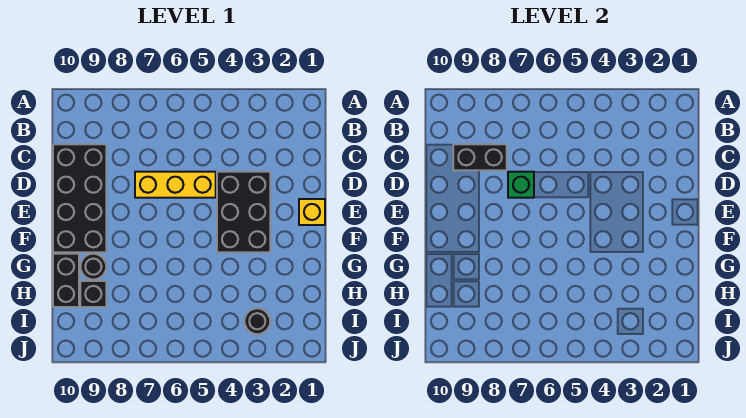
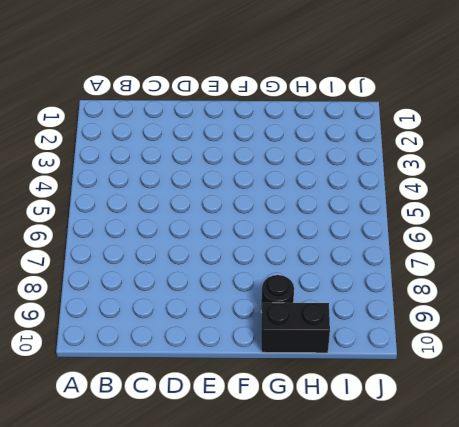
none -> black brick C9:F10 level 1
none -> black brick D3:F4 level 1

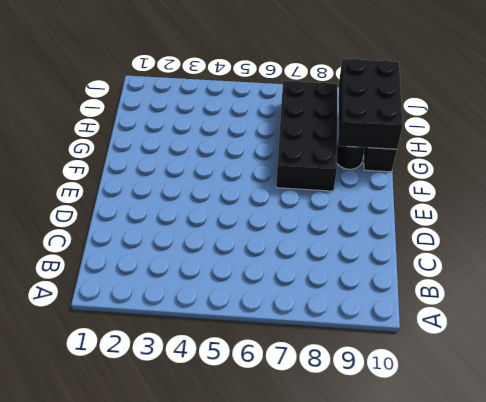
black brick F7:I8 level 1 -> black brick C9:F10 level 1
black brick G9:I10 level 2 -> black brick D3:F4 level 1
none -> yellow brick D5:D7 level 1
none -> yellow brick E1 level 1

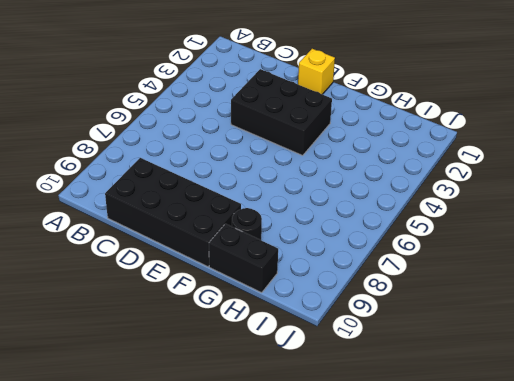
none -> yellow brick D5:D7 level 1
none -> black brick H9 level 1

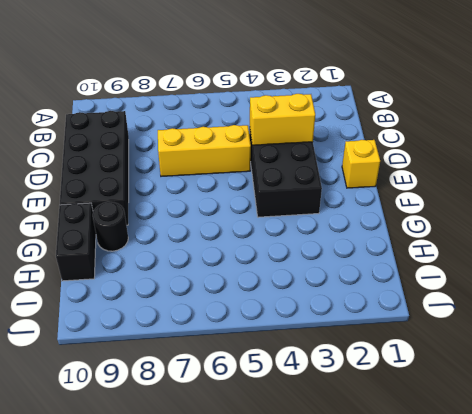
yellow brick D3:D4 level 2 -> none
none -> black brick H9 level 1
none -> black round brick I3 level 1

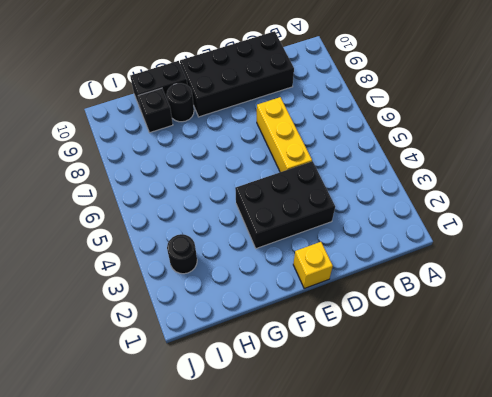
none -> black brick C8:C9 level 2
none -> green brick D7 level 2

